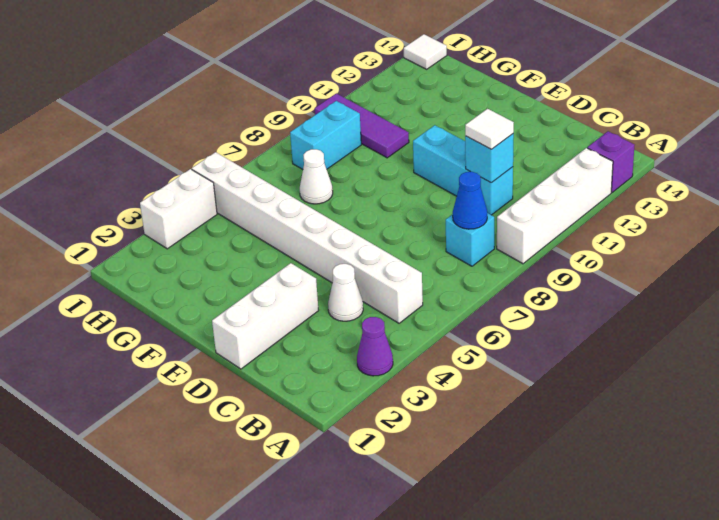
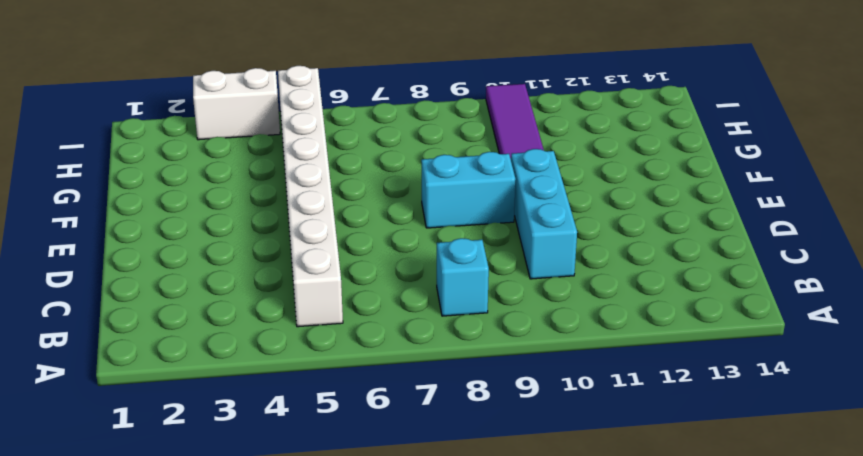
cyan brick E8:E9 level 1 -> cyan brick H8:H9 level 1
none -> purple cone A3 level 1
none -> white brick A9:A12 level 1
none -> purple brick A13 level 1

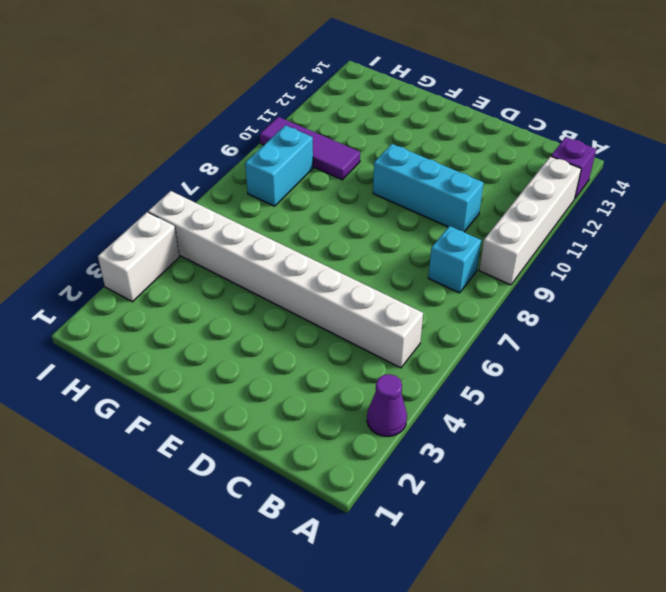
none -> white cone C4 level 1
none -> white brick D1:D3 level 1
none -> white cone G7 level 1

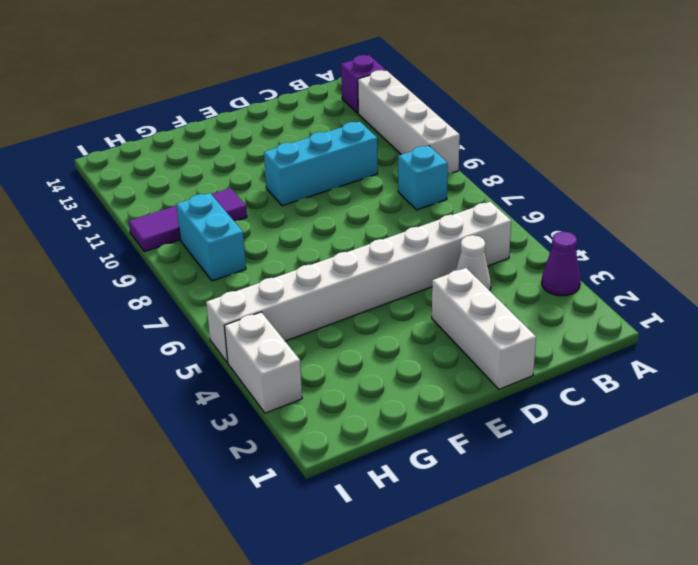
none -> white cone G7 level 1
none -> white tile I14 level 1
none -> blue cone B8 level 2

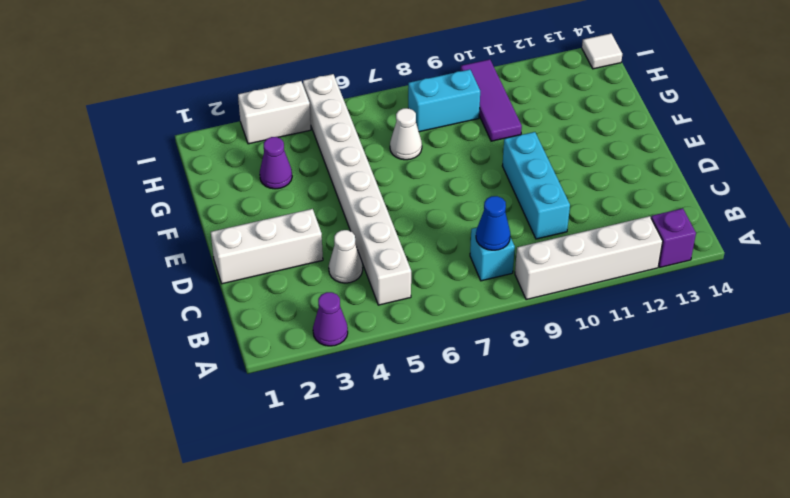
purple cone G3 level 1 -> none
none -> cyan brick C10 level 2
none -> white tile C10 level 3

